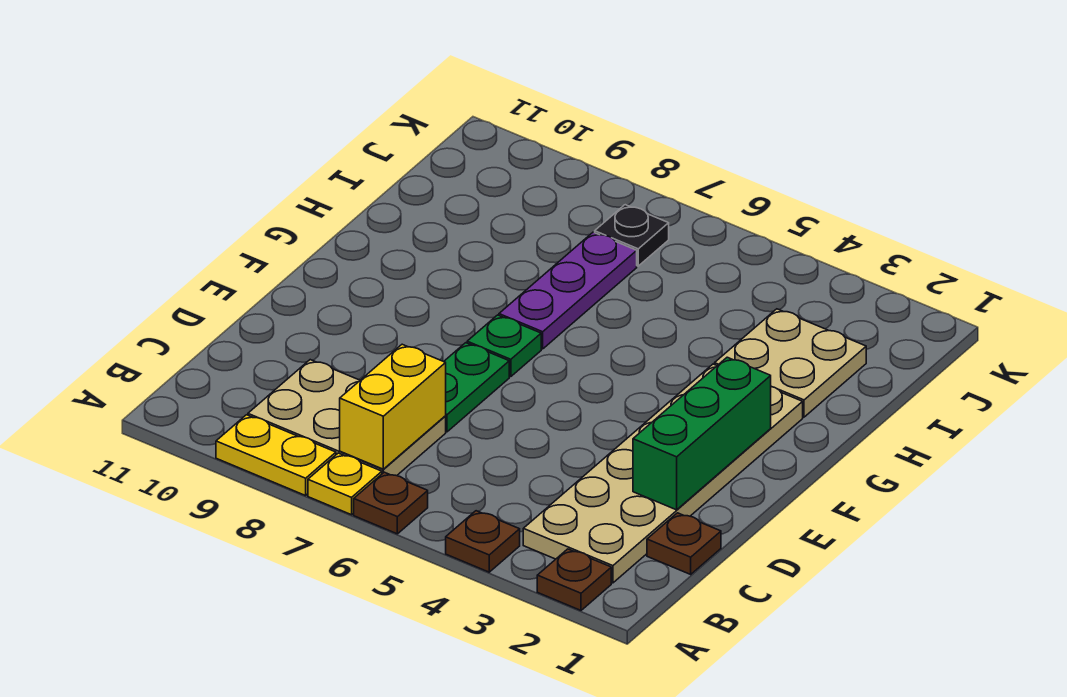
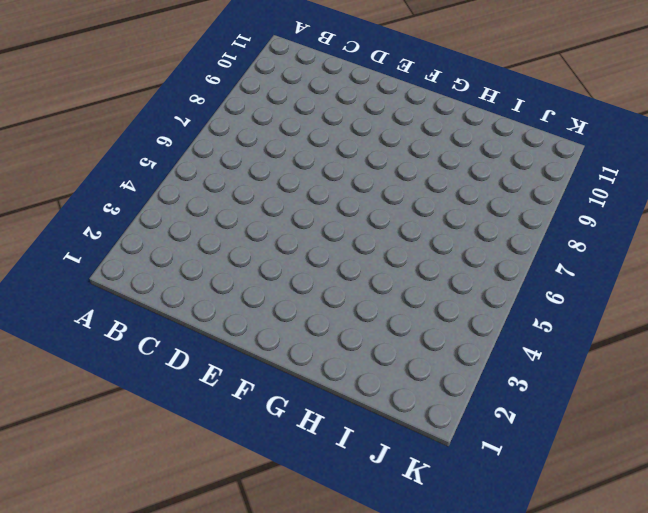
none -> brown plate A2 level 1
none -> brown plate A4 level 1
none -> brown plate A6 level 1

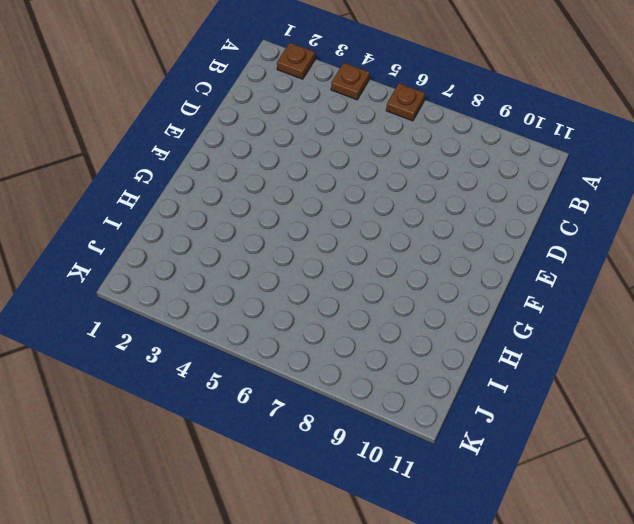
none -> yellow plate A7 level 1
none -> yellow plate A8:A9 level 1
none -> tan plate B2:G3 level 1

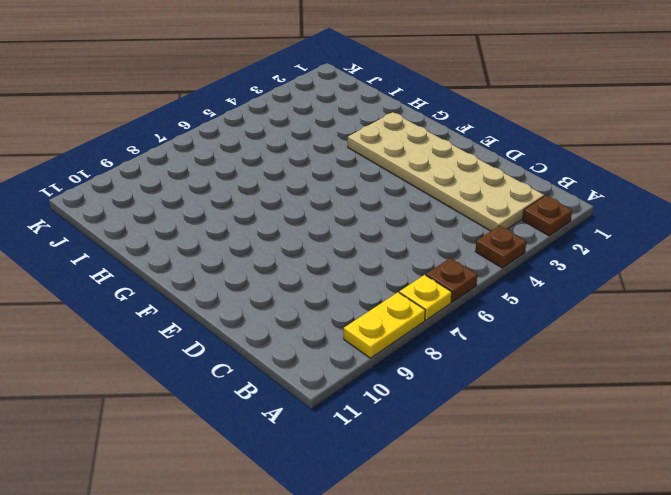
none -> tan plate B7:C9 level 1
none -> brown plate C1 level 1
none -> green plate D7:E7 level 1

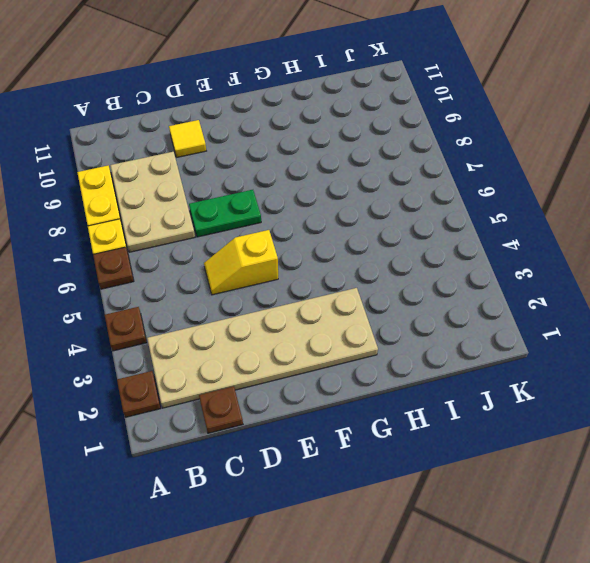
yellow slope D5:E5 level 1 top E -> none
yellow tile D10 level 1 -> none
none -> green plate F7 level 1
none -> purple plate G7:I7 level 1
none -> tan plate H2:I3 level 1

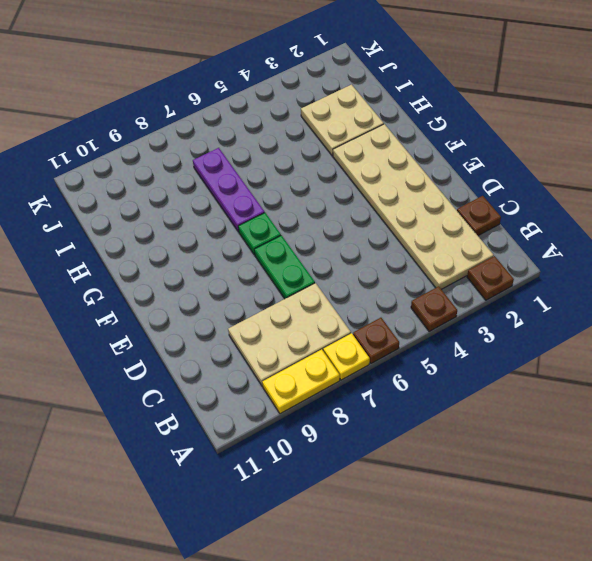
none -> black plate J7 level 1
none -> yellow brick B7:C7 level 2
none -> green brick D2:F2 level 2

